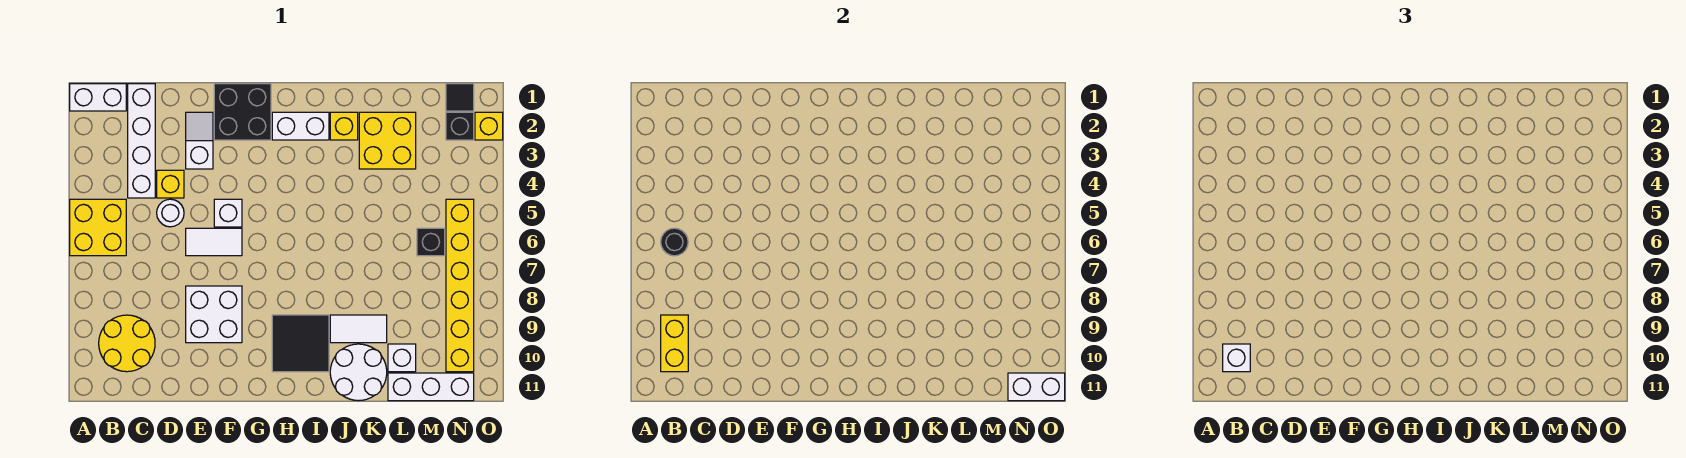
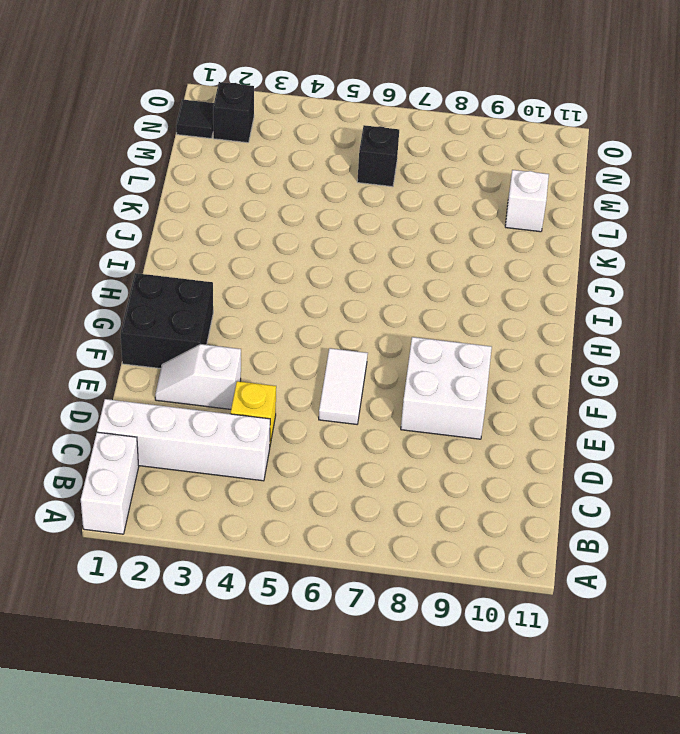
none -> yellow brick A5:B6 level 1
none -> yellow round brick B9:C10 level 1
none -> white round brick D5 level 1

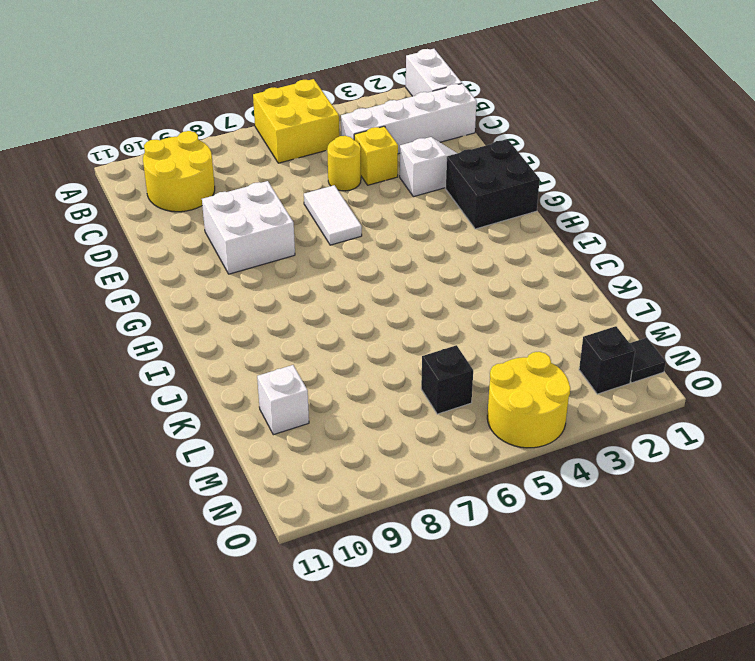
yellow round brick D5 level 1 -> white round brick D5 level 1
yellow round brick N4:O5 level 1 -> yellow brick N5:N10 level 1
none -> white brick F5 level 1
none -> white brick H2:I2 level 1
none -> black tile H9:I10 level 1

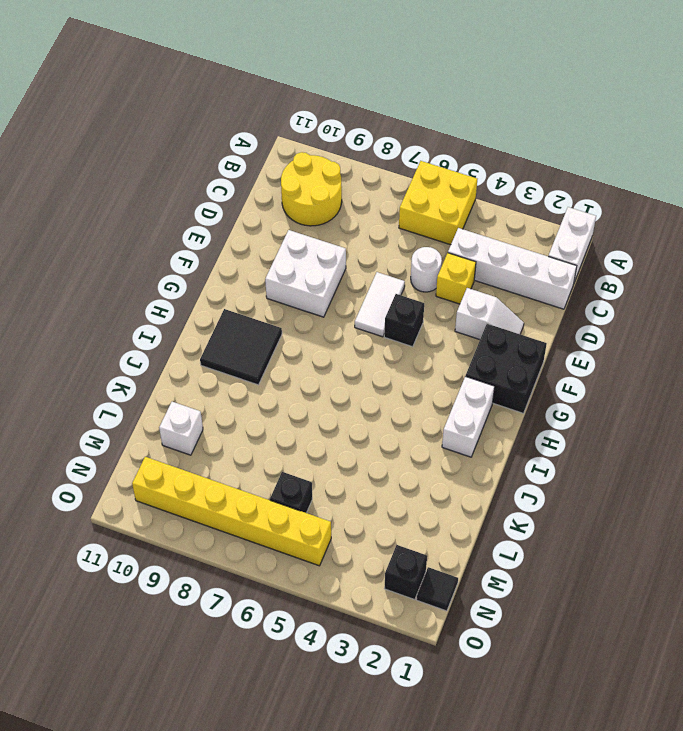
black brick F5 level 1 -> white brick F5 level 1
none -> yellow brick J2 level 1
none -> white tile J9:K9 level 1
none -> white round brick J10:K11 level 1

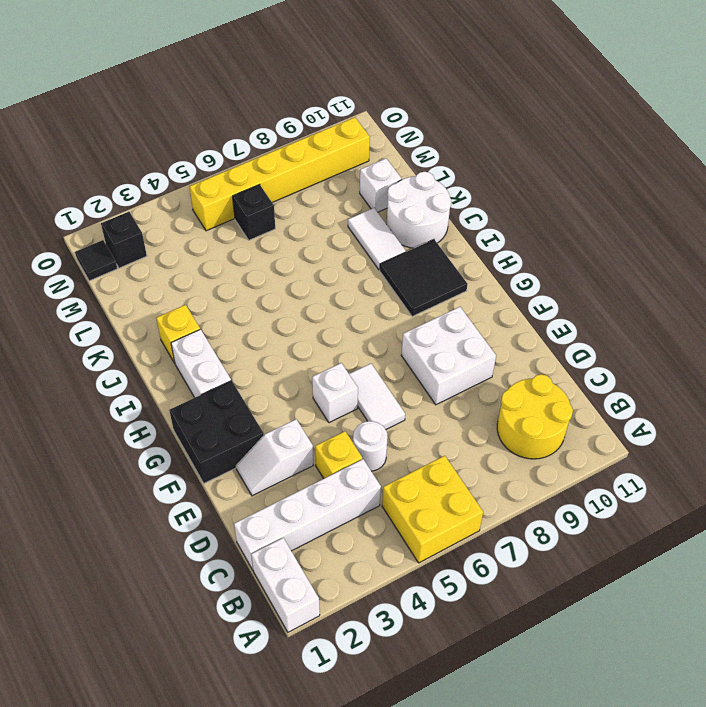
none -> yellow brick K2:L3 level 1
none -> white brick L11:N11 level 1
none -> yellow brick O2 level 1

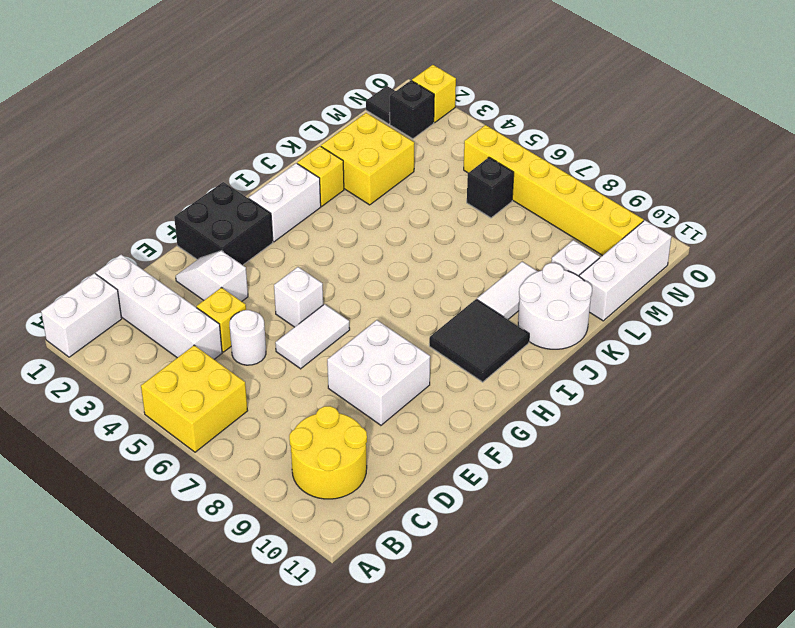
none -> black round brick B6 level 2
none -> yellow brick B9:B10 level 2
none -> white brick N11:O11 level 2

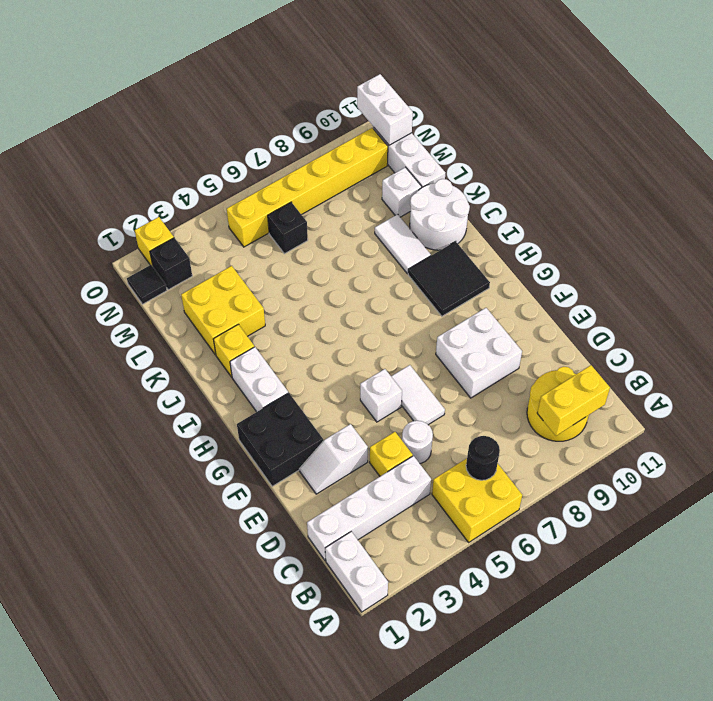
none -> white brick B10 level 3

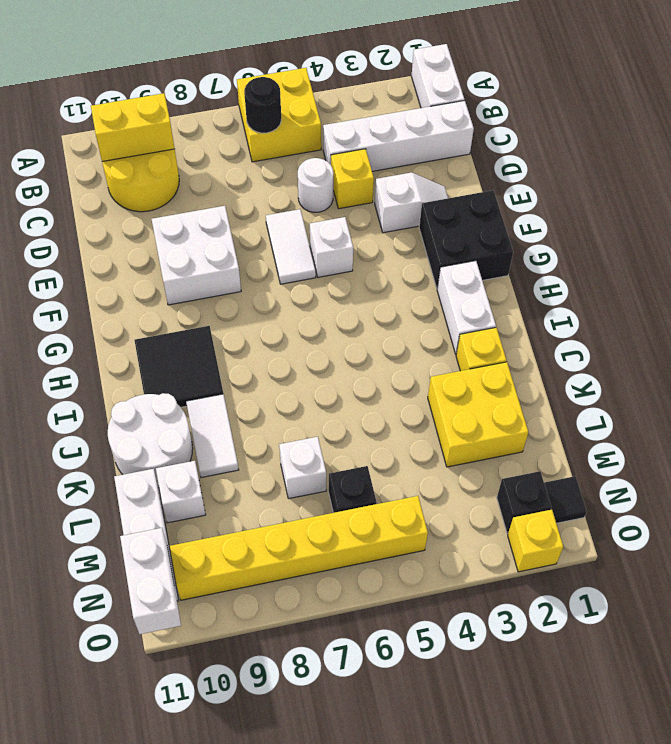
white brick L7 level 1 -> white brick B10 level 3

